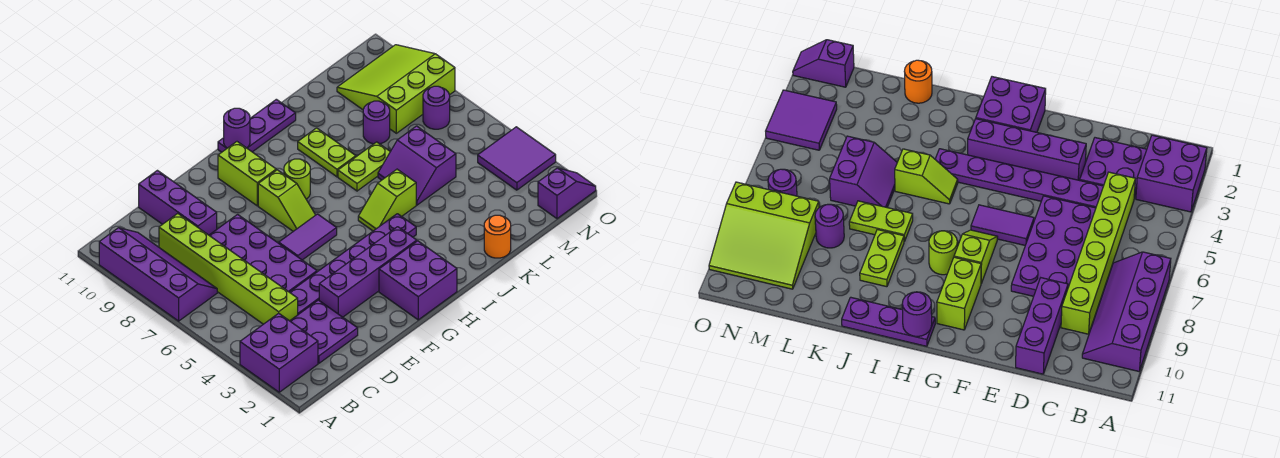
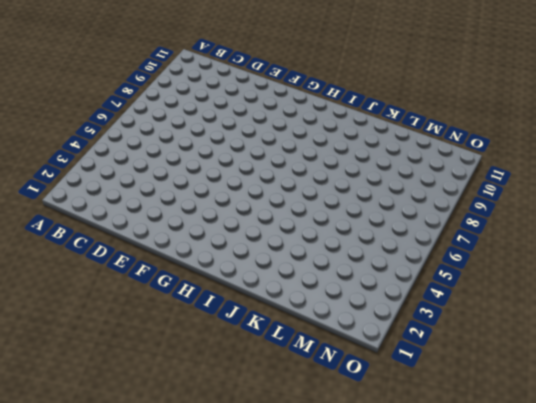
none -> purple brick A2:B3 level 1
none -> purple slope A7:B10 level 1 top A
none -> purple plate C2:D3 level 1

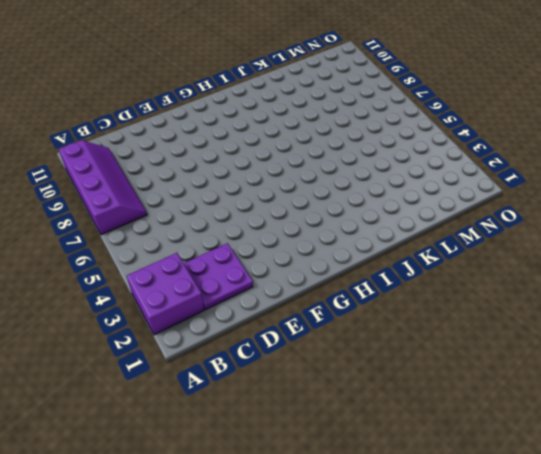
none -> lime brick C4:C9 level 1
none -> purple plate D4:I4 level 1
none -> purple plate D5:E8 level 1

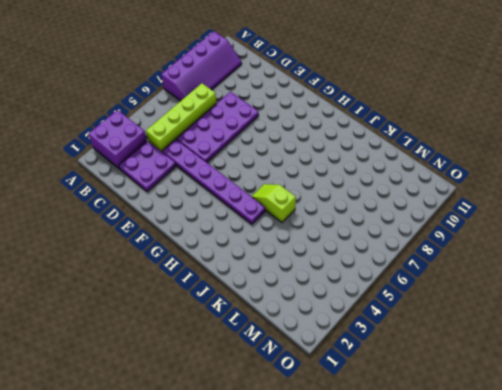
lime brick C4:C7 level 1 -> lime brick C4:C9 level 1
none -> purple brick D9:D11 level 1
none -> purple brick E3:H3 level 1
none -> purple tile F6:G6 level 1

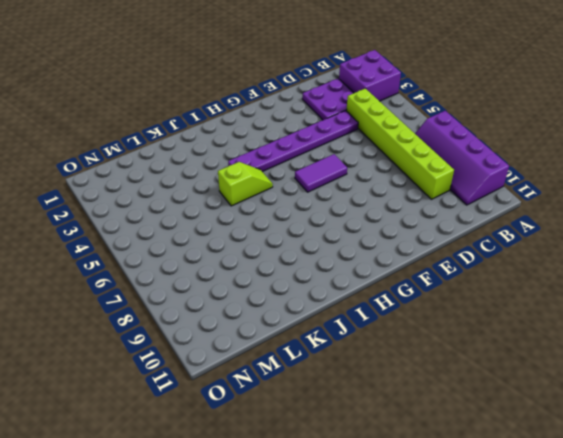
none -> purple plate D5:E8 level 1
none -> purple brick D9:D11 level 1
none -> purple brick E3:H3 level 1

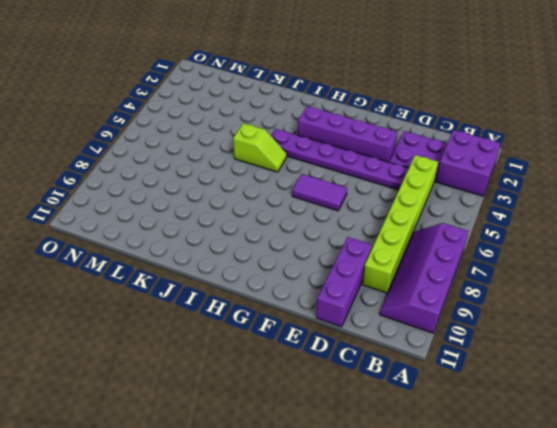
none -> purple plate D5:E8 level 1
none -> purple brick G1:H2 level 1
none -> lime slope G7:G8 level 1 top 8

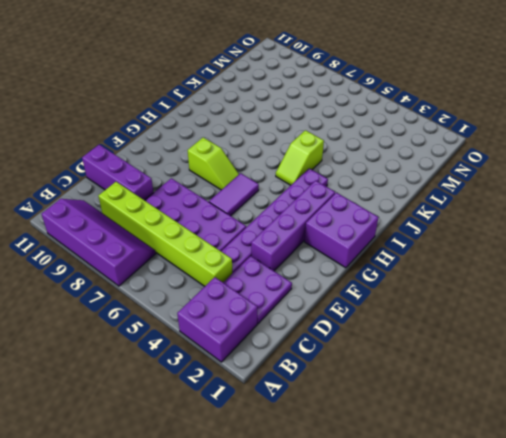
none -> lime brick G9:G10 level 1
none -> lime round brick H8 level 1
none -> purple plate H11:J11 level 1

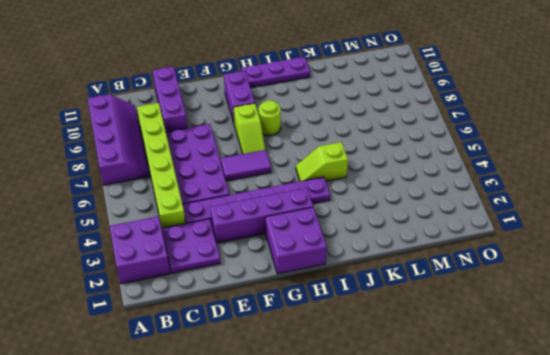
purple brick G9:G10 level 1 -> lime brick G9:G10 level 1
none -> lime plate J7:K7 level 1
none -> lime plate J8:J9 level 1
none -> orange round brick K1 level 1

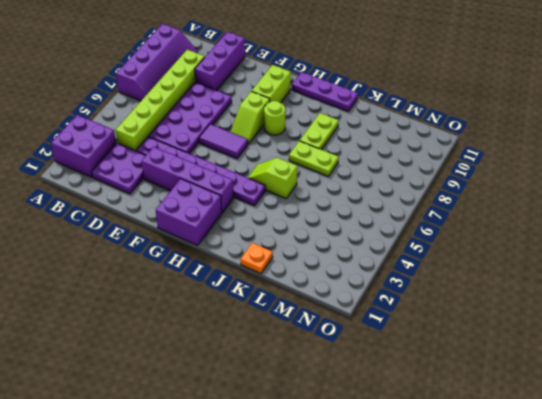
orange plate K1 level 1 -> orange round brick K1 level 1
none -> purple slope K5:L6 level 1 top L
none -> purple round brick L8 level 1
none -> lime slope M8:O10 level 1 top 8

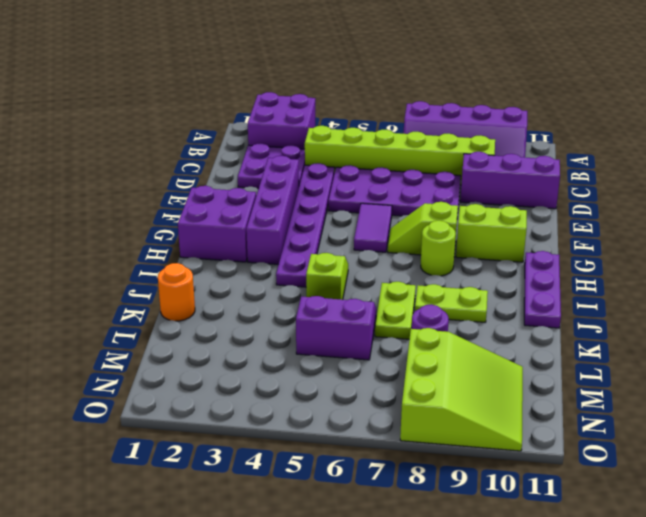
none -> purple slope N1:O1 level 1 top N
none -> purple tile N3:O4 level 1
none -> purple round brick N7 level 1

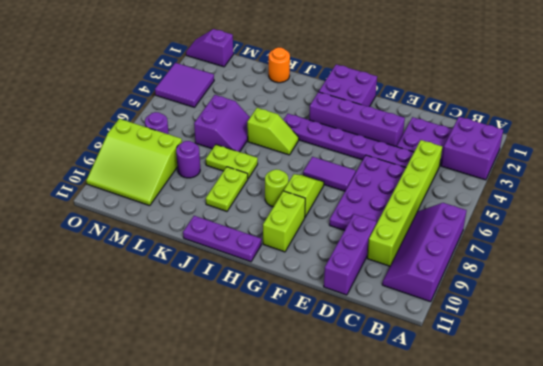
none -> purple round brick H11 level 2

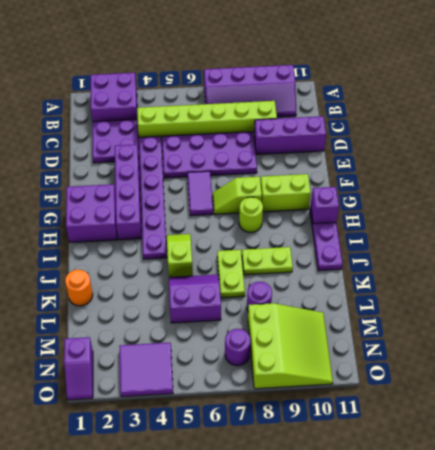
purple brick H11 level 2 -> purple round brick H11 level 2

